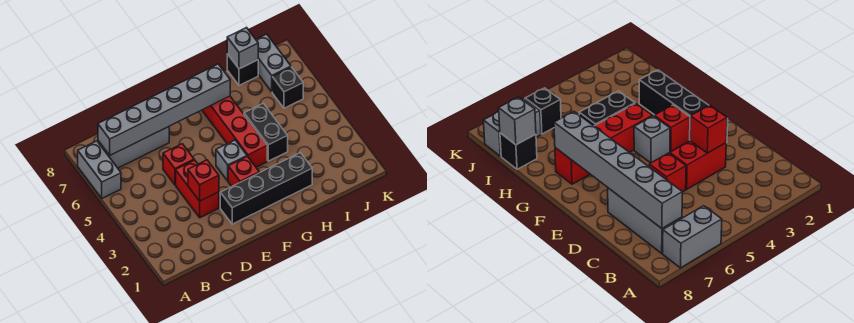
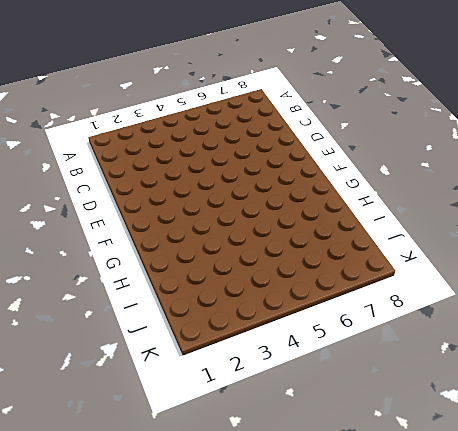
none -> grey brick A6:A7 level 1
none -> grey brick B7:D7 level 1
none -> red brick D3:D4 level 1

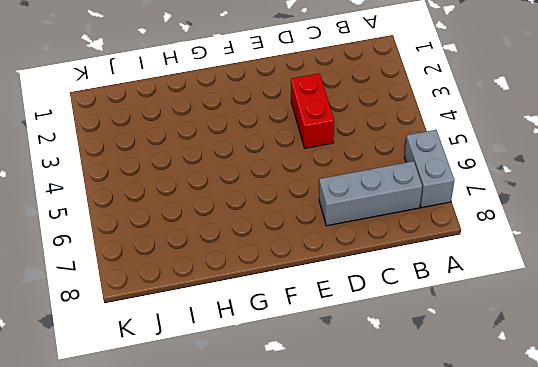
none -> red brick D5 level 1
none -> black brick E2:H2 level 1
none -> red brick F3 level 1

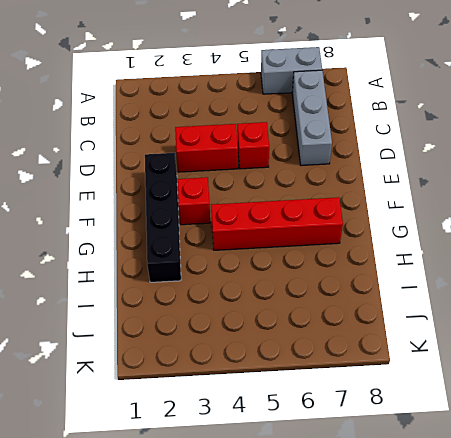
none -> grey brick F4 level 1
none -> black brick H4:H5 level 1
none -> black brick I8 level 1

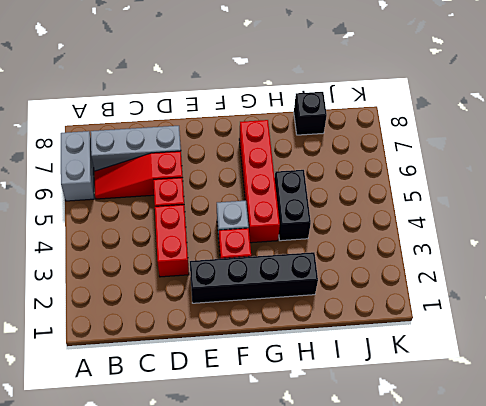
red slope B6:D6 level 1 top D -> none
none -> black brick J6 level 1
none -> grey brick J7:J8 level 1
none -> grey brick B7:G7 level 2

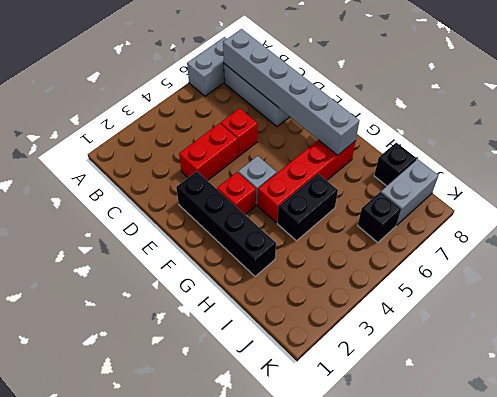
none -> red brick D3 level 2
none -> grey brick I8 level 2

